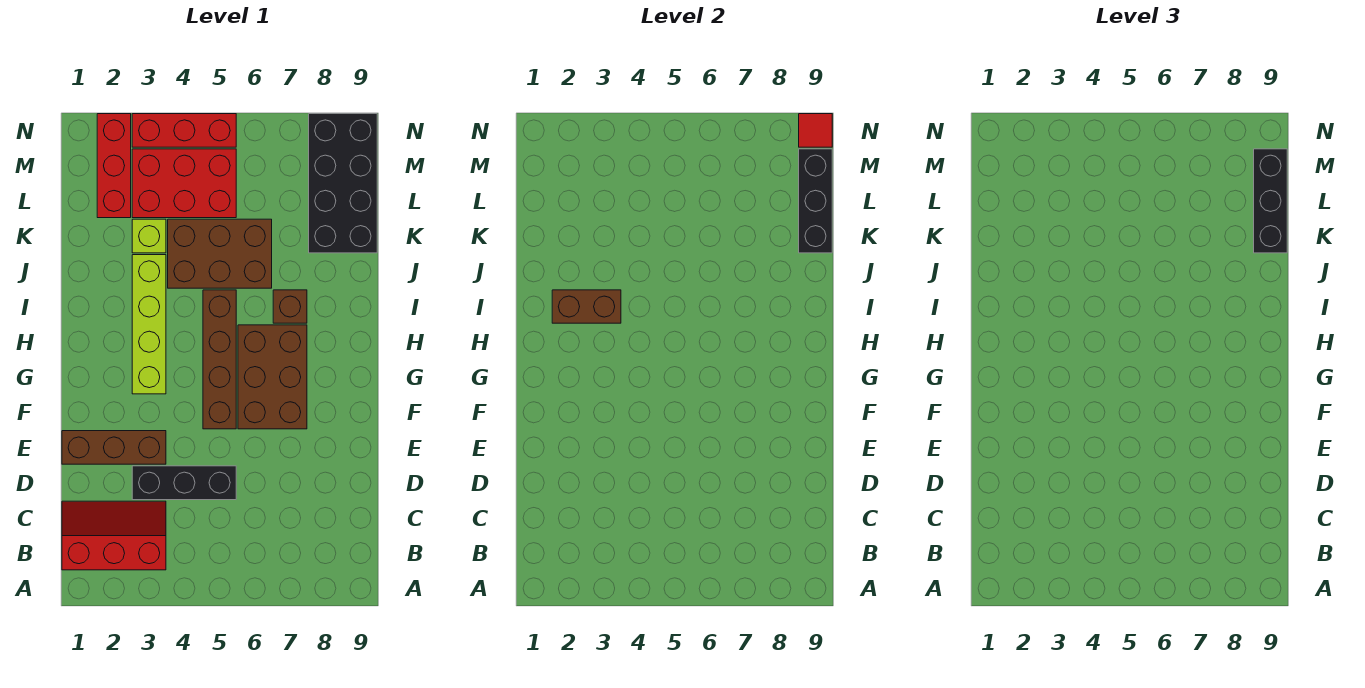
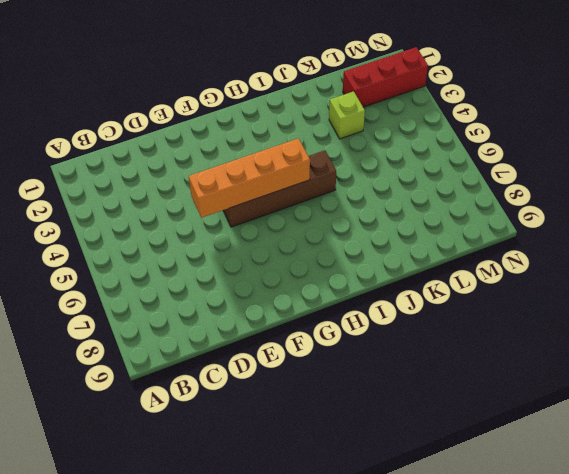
orange brick E5:H5 level 2 -> none
none -> red slope B1:C3 level 1 top B
none -> black brick D3:D5 level 1
none -> brown brick E1:E3 level 1

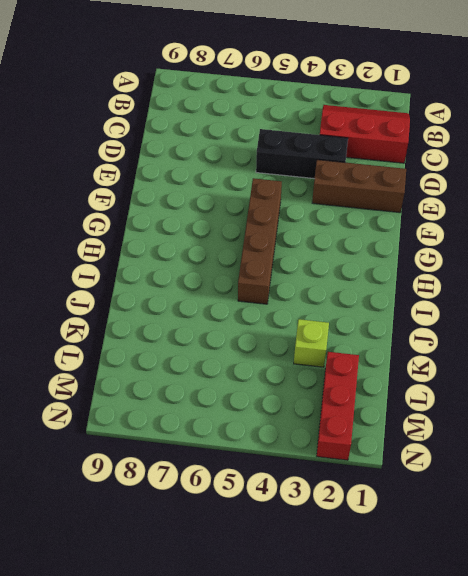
red slope B1:C3 level 1 top C -> red slope B1:C3 level 1 top B
none -> brown brick F6:H7 level 1
none -> lime brick G3:J3 level 1
none -> brown brick I7 level 1

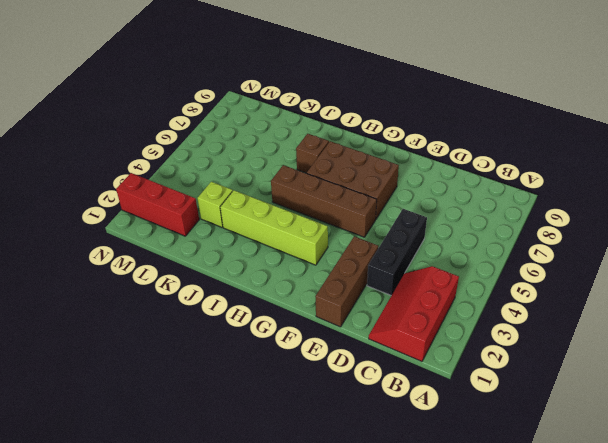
none -> brown brick J4:K6 level 1
none -> black brick K8:N9 level 1
none -> red brick L3:M5 level 1

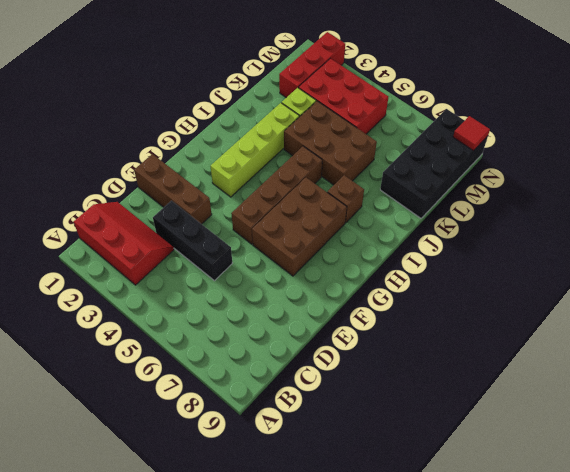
none -> red brick N3:N5 level 1
none -> brown brick I2:I3 level 2
none -> black brick K9:M9 level 2

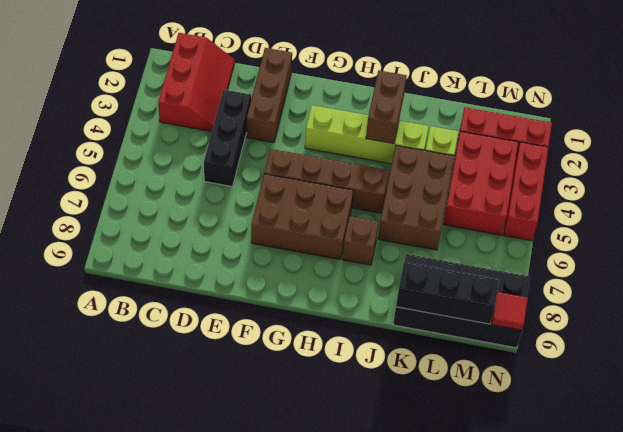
none -> black brick K9:M9 level 3

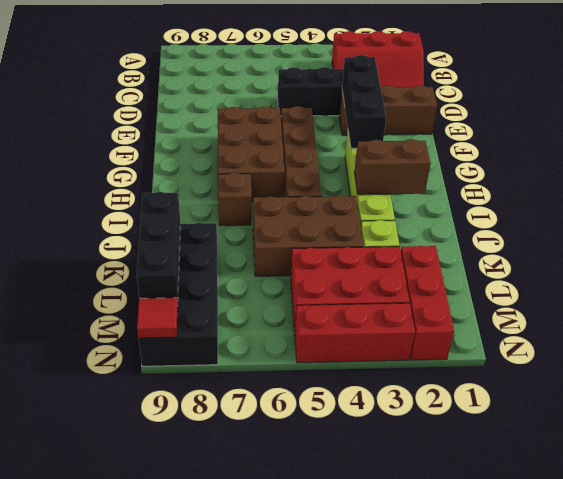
black brick E3:G3 level 2 -> black brick K9:M9 level 3

